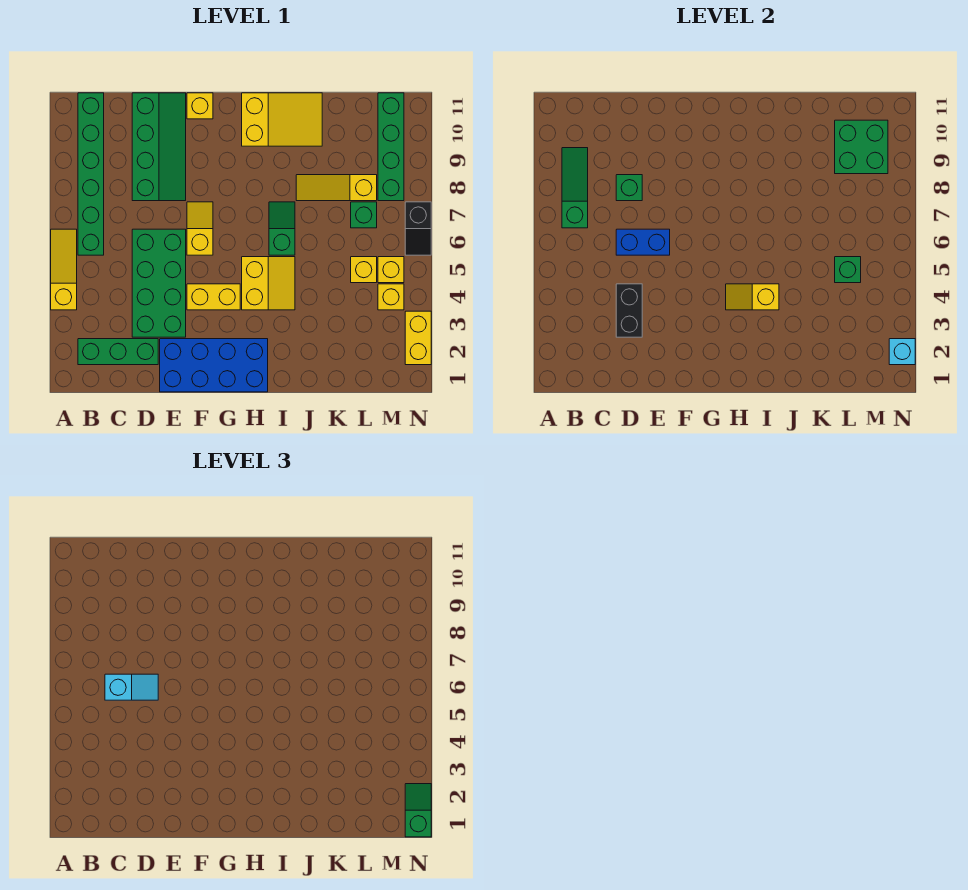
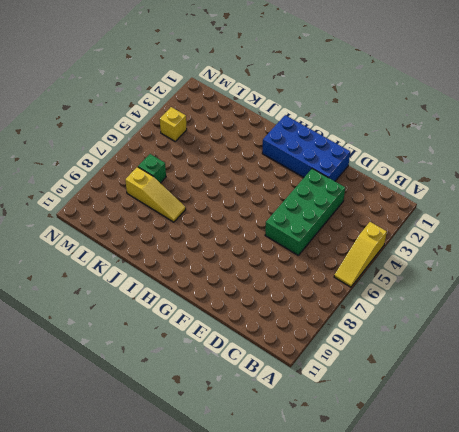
none -> green brick B2:D2 level 1
none -> green brick B6:B11 level 1
none -> green slope D8:E11 level 1 top D
none -> yellow brick F4:G4 level 1

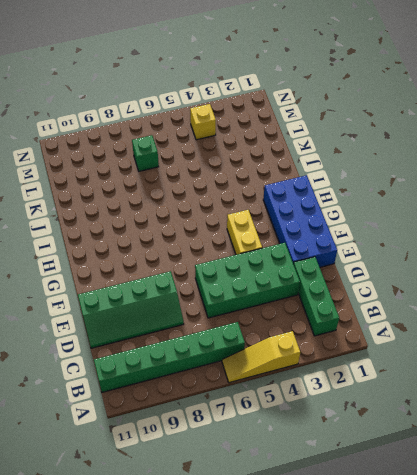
green slope D8:E11 level 1 top E -> green slope D8:E11 level 1 top D
none -> yellow slope F6:F7 level 1 top 6
none -> yellow brick F11 level 1
none -> yellow slope H4:I5 level 1 top H
none -> yellow slope H10:J11 level 1 top H

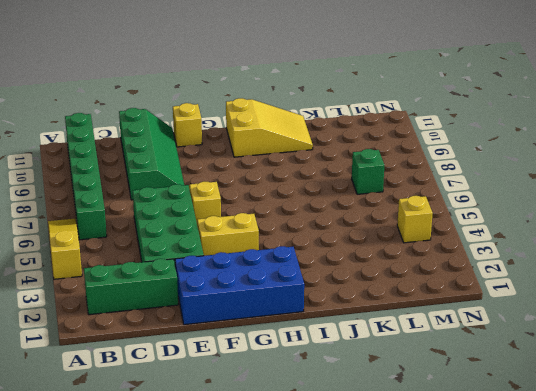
none -> yellow slope H4:I5 level 1 top H
none -> green slope I6:I7 level 1 top 6
none -> yellow slope J8:L8 level 1 top L
none -> yellow brick L5 level 1

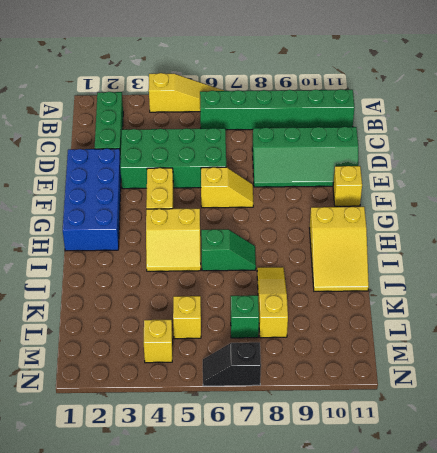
none -> yellow brick M5 level 1
none -> green brick M8:M11 level 1
none -> yellow brick N2:N3 level 1
none -> green slope B7:B9 level 2 top 7

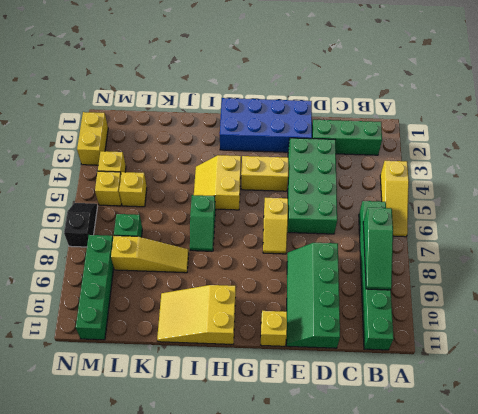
none -> black brick D3:D4 level 2
none -> blue brick D6:E6 level 2
none -> green brick D8 level 2
none -> yellow slope H4:I4 level 2 top I

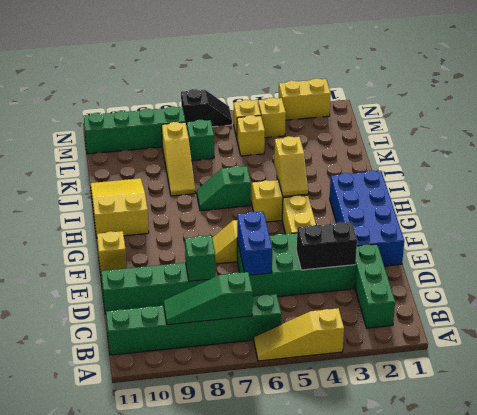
none -> green brick L5 level 2
none -> green brick L9:M10 level 2
none -> cyan brick N2 level 2
none -> cyan slope C6:D6 level 3 top C

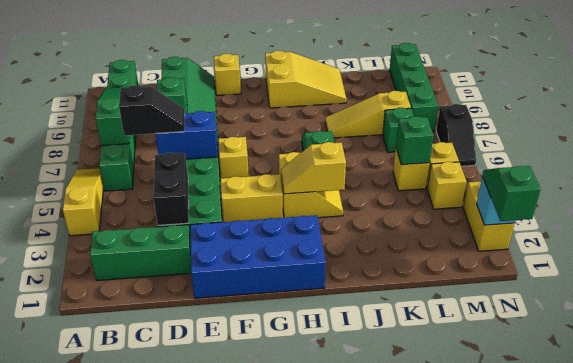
black slope C6:D6 level 3 top C -> cyan slope C6:D6 level 3 top C
none -> green brick L9:M10 level 2

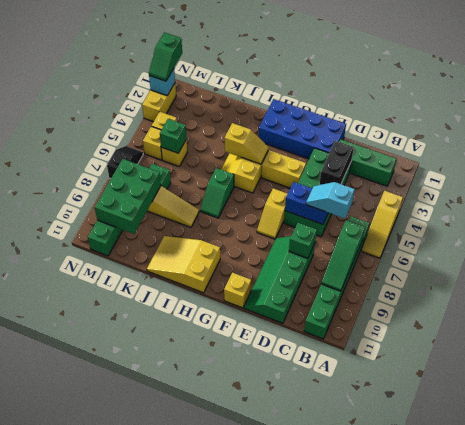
green brick L8:M10 level 2 -> green brick L9:M10 level 2

